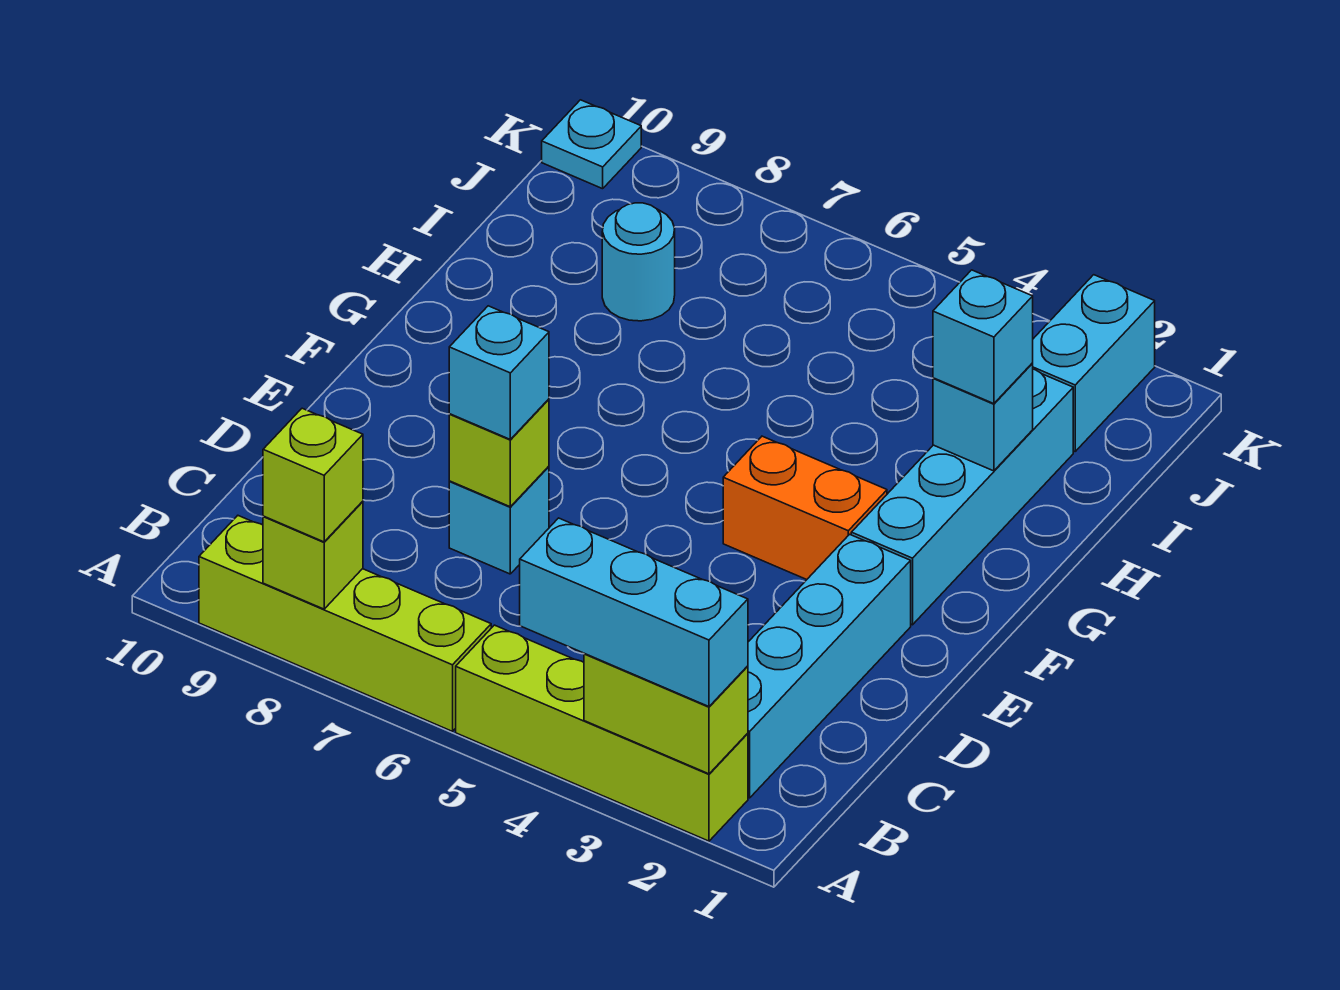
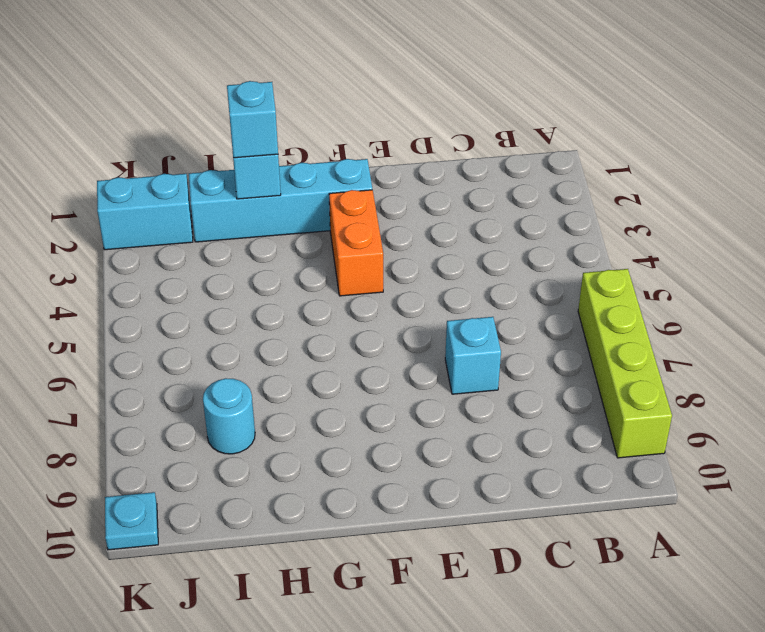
none -> lime brick A2:A5 level 1
none -> cyan brick B2:E2 level 1
none -> lime brick A2:A3 level 2

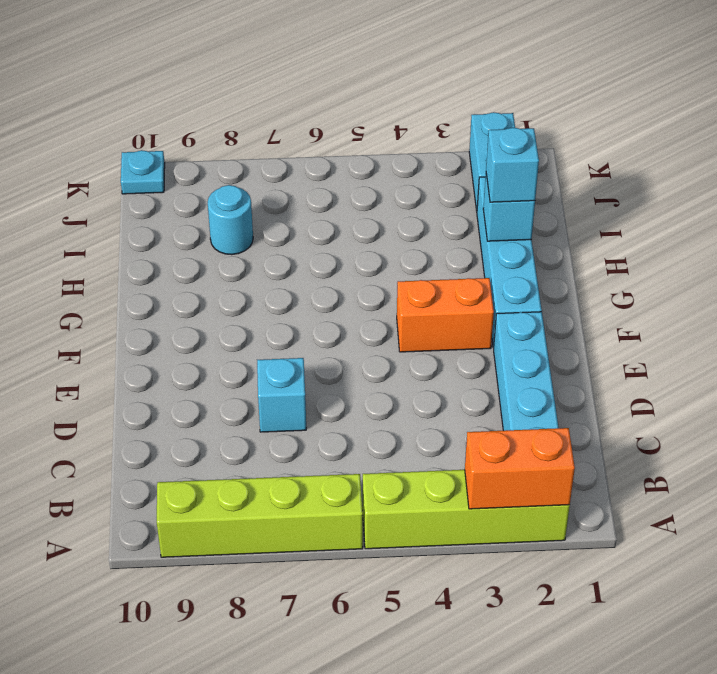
orange brick A2:A3 level 2 -> lime brick A2:A3 level 2
none -> lime brick A8 level 2
none -> lime brick D7 level 2
none -> cyan brick A2:A4 level 3

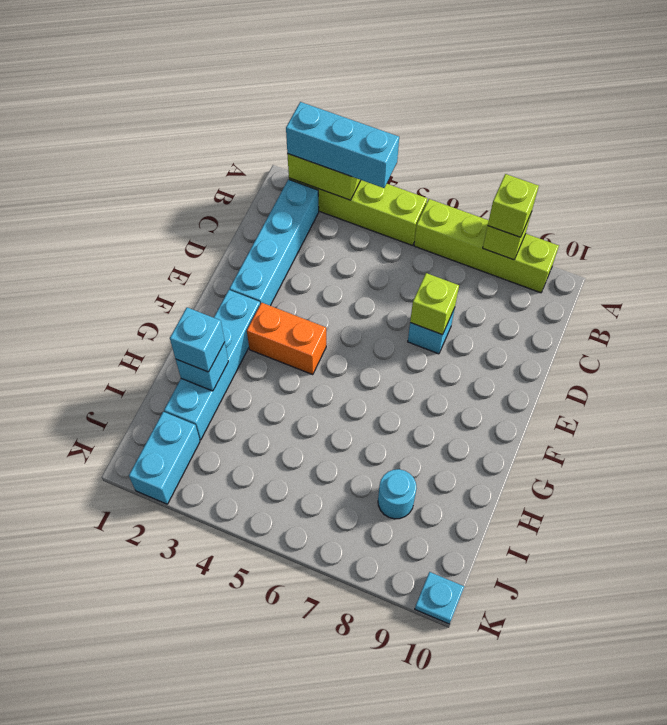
none -> cyan brick D7 level 3

